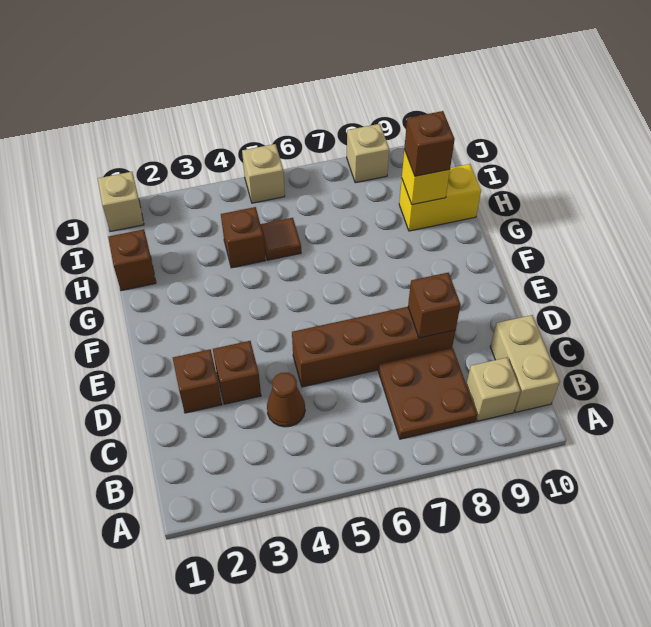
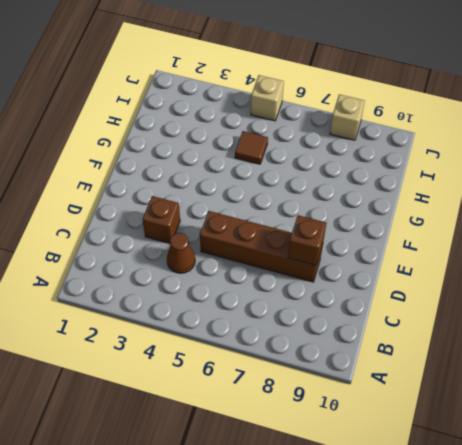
none -> brown plate B7:C8 level 1
none -> tan brick B9 level 1
none -> tan brick B10:C10 level 1

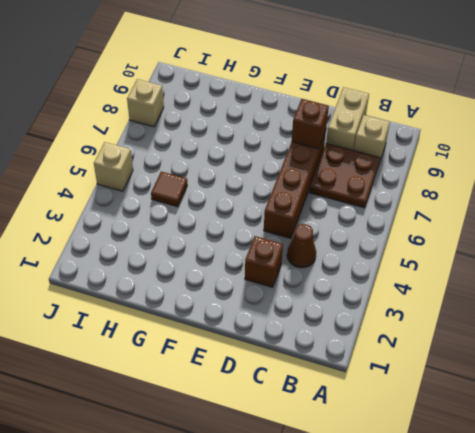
tan brick C9:C10 level 1 -> tan brick B10:C10 level 1
none -> brown brick D2 level 1
none -> brown brick H1 level 1
none -> brown brick H4 level 1

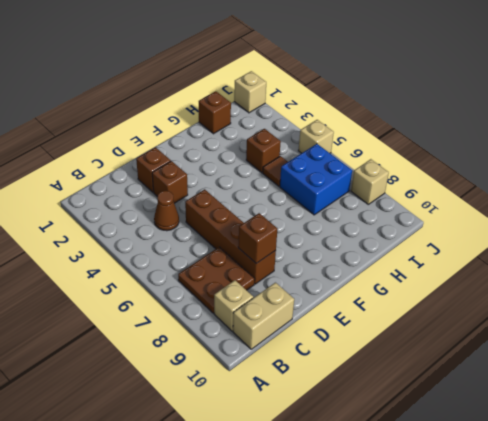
blue brick H6:I7 level 1 -> none
none -> yellow brick H9:H10 level 1
none -> yellow brick H9 level 2
none -> brown brick H9 level 3

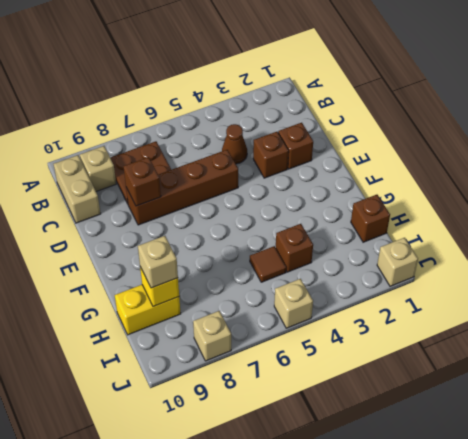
tan brick H9 level 3 -> brown brick H9 level 3

